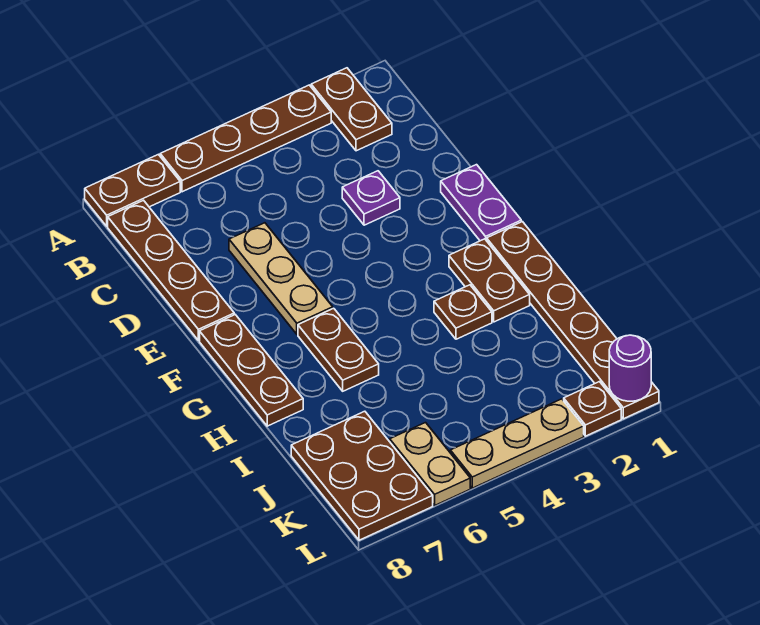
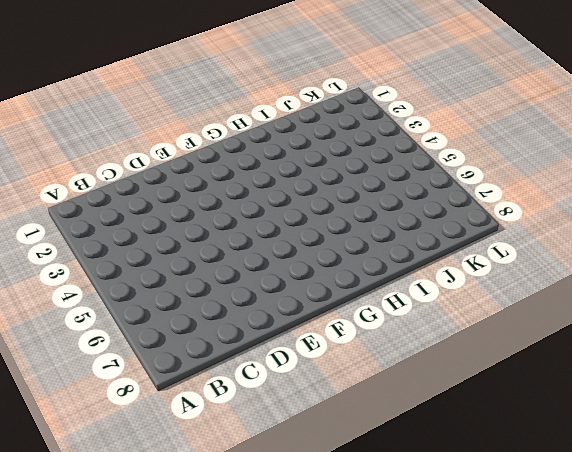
none -> brown plate A2:B2 level 1
none -> brown plate A3:A6 level 1
none -> brown plate A7:A8 level 1

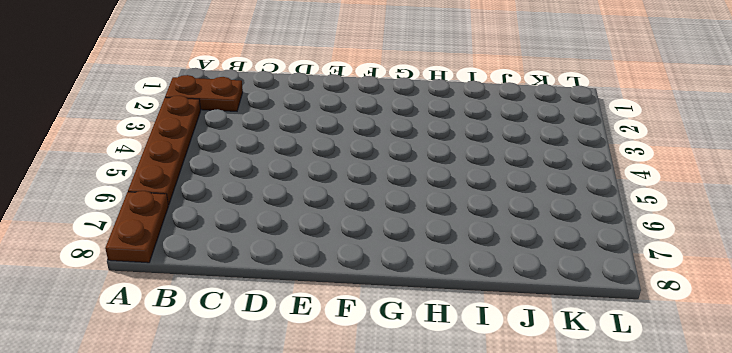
none -> brown plate B8:E8 level 1
none -> purple plate D3 level 1
none -> tan plate D6:F6 level 1

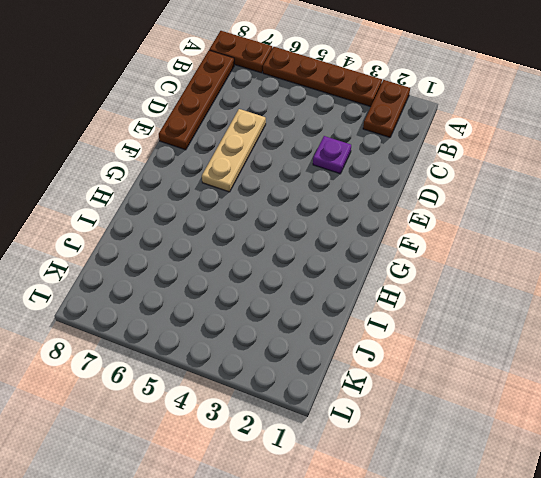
none -> purple plate E1:F1 level 1
none -> brown plate F8:H8 level 1
none -> brown plate G1:L1 level 1

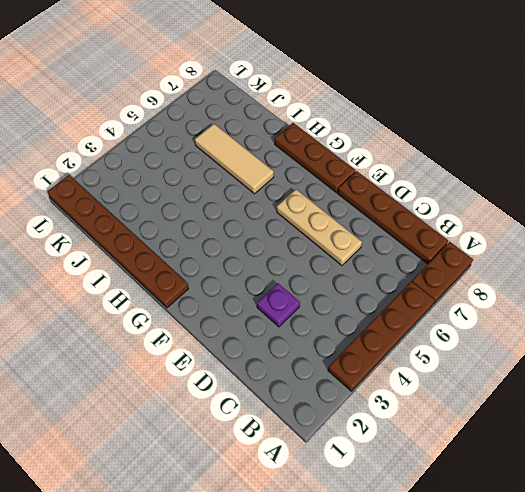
tan tile H6:J6 level 1 -> brown plate G6:H6 level 1
none -> brown plate A2:B2 level 1
none -> purple plate E1:F1 level 1
none -> brown plate G2:H2 level 1

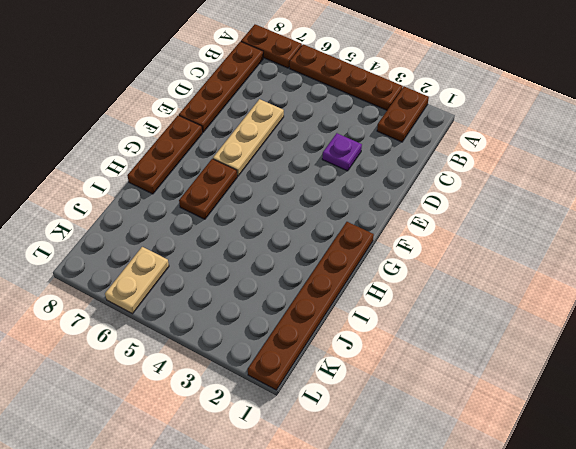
none -> purple plate E1:F1 level 1
none -> brown plate G2:H2 level 1
none -> brown plate H3 level 1

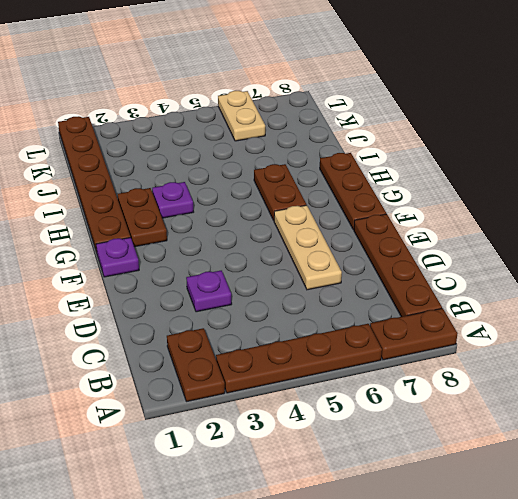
purple plate F1 level 1 -> purple plate E1:F1 level 1
purple plate H3 level 1 -> brown plate H3 level 1
none -> brown plate J7:L8 level 1
none -> brown plate L2 level 1
none -> tan plate L3:L5 level 1

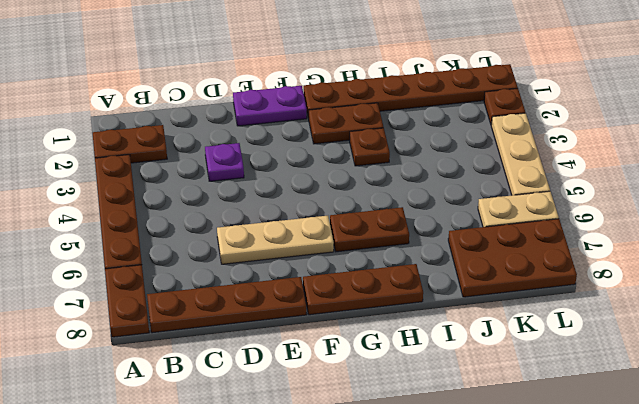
none -> purple round brick L1 level 2

